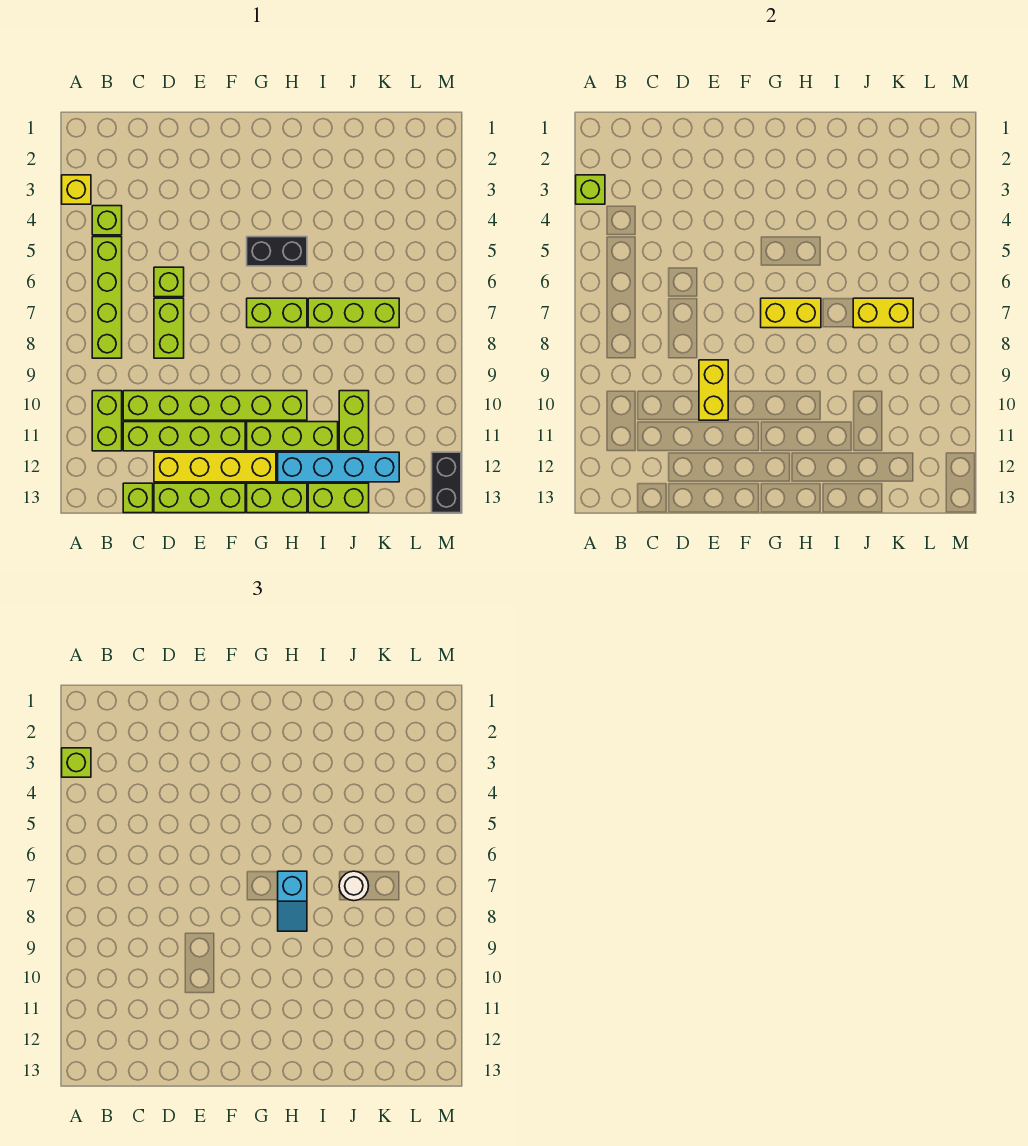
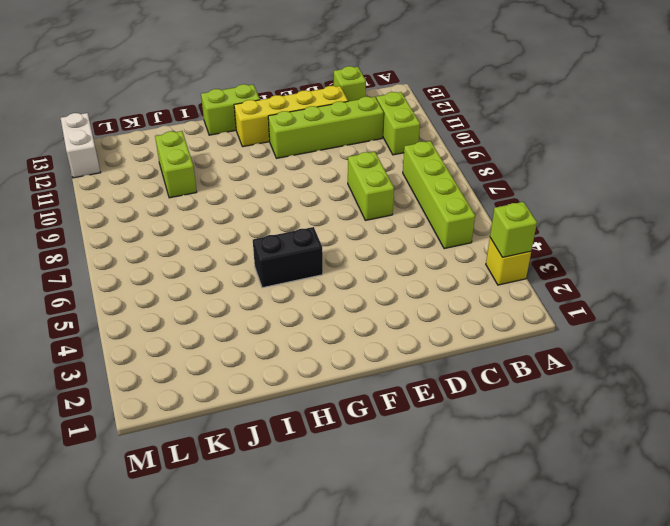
white brick M12:M13 level 1 -> black brick M12:M13 level 1
none -> lime brick B4 level 1
none -> lime brick C10:H10 level 1
none -> lime brick D6 level 1

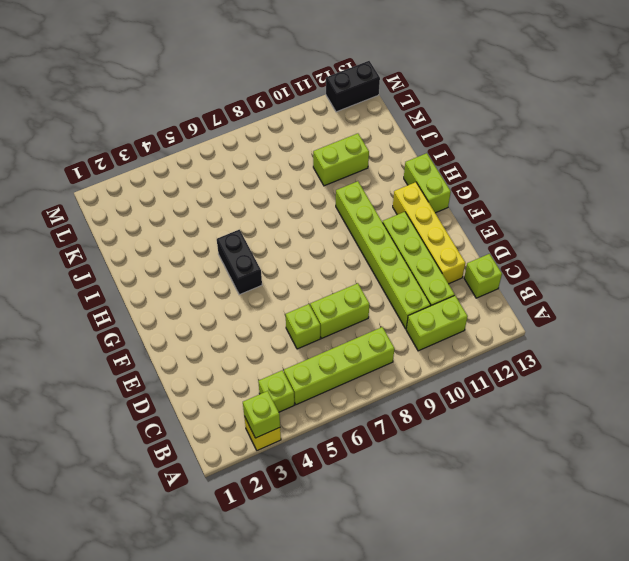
none -> lime brick D13:F13 level 1
none -> lime brick G7:H7 level 1
none -> lime brick G11:I11 level 1

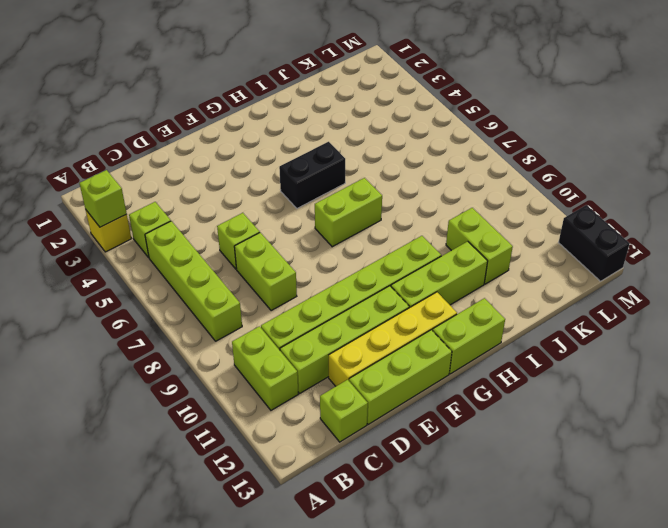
none -> cyan brick H12:K12 level 1
none -> lime brick I7:K7 level 1
none -> lime brick I13:J13 level 1

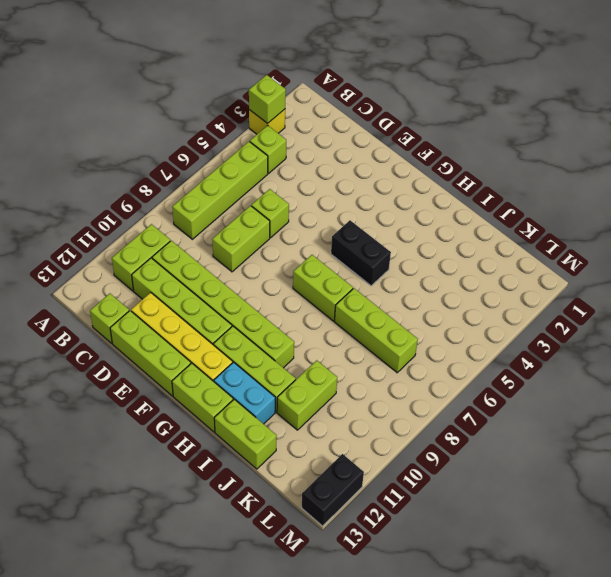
cyan brick H12:I12 level 1 -> cyan brick H12:K12 level 1
none -> yellow brick E9:E10 level 2
none -> yellow brick G7:H7 level 2
none -> yellow brick J7:K7 level 2

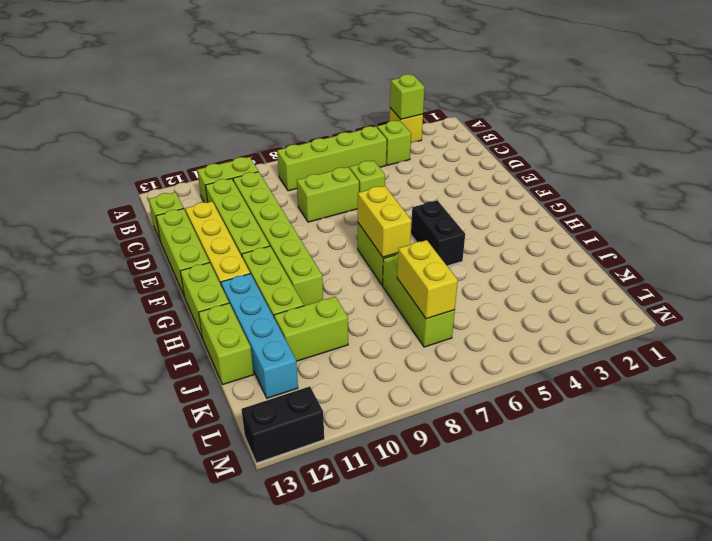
none -> yellow brick E9:E10 level 2
none -> lime brick A3 level 3
none -> cyan slope H7:H8 level 3 top 7

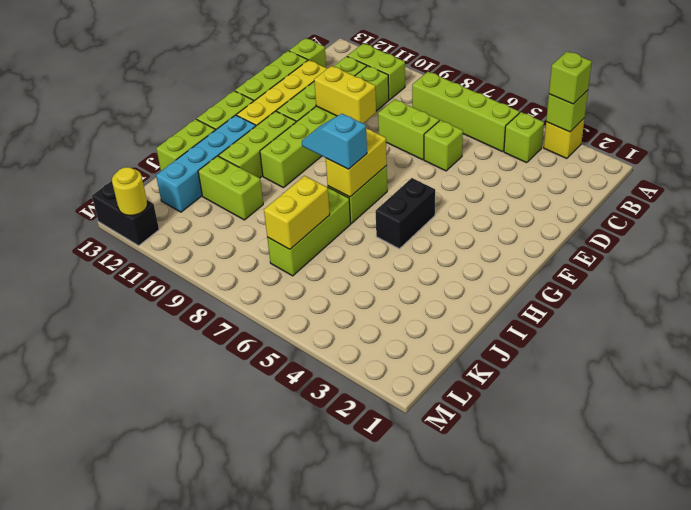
yellow round brick M12 level 2 -> none
none -> white round brick J7 level 3

